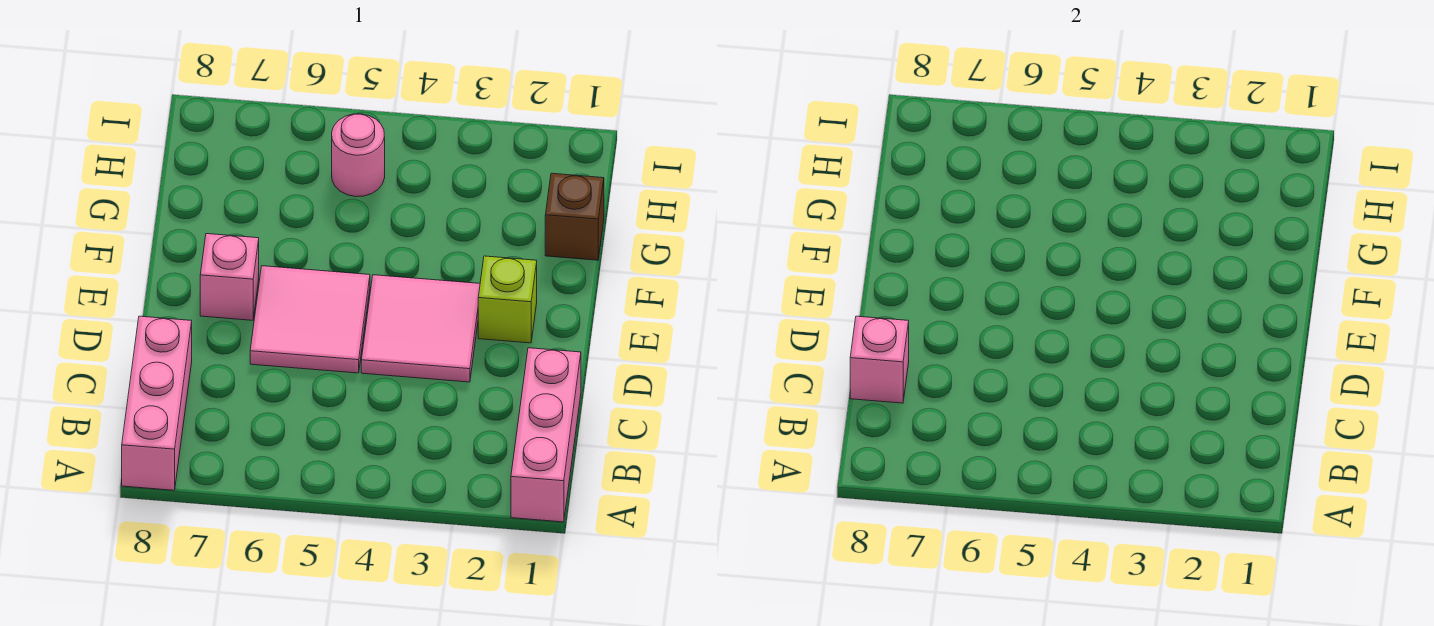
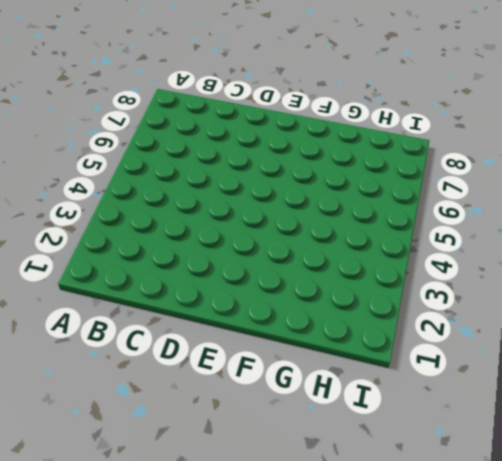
none -> pink brick A1:C1 level 1
none -> pink brick A8:C8 level 1

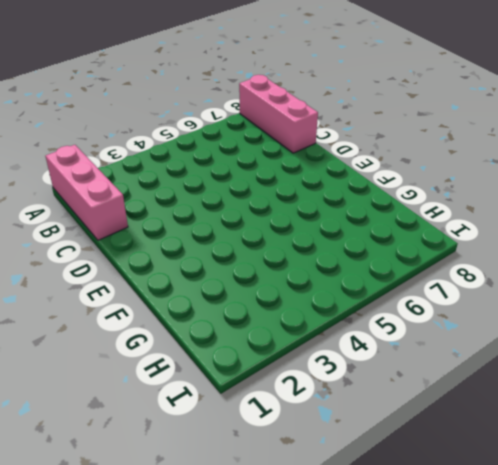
none -> pink tile D3:E4 level 1
none -> pink tile D5:E6 level 1

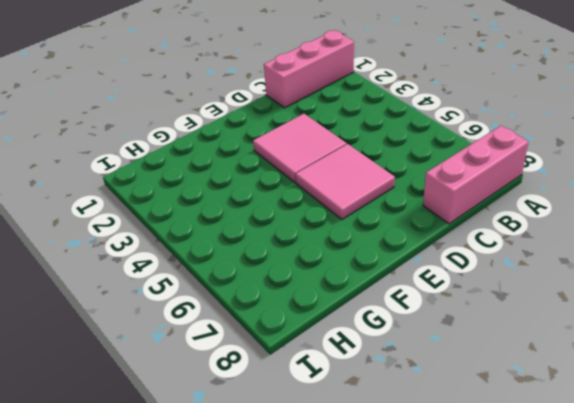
none -> lime brick E2 level 1
none -> pink brick E7 level 1

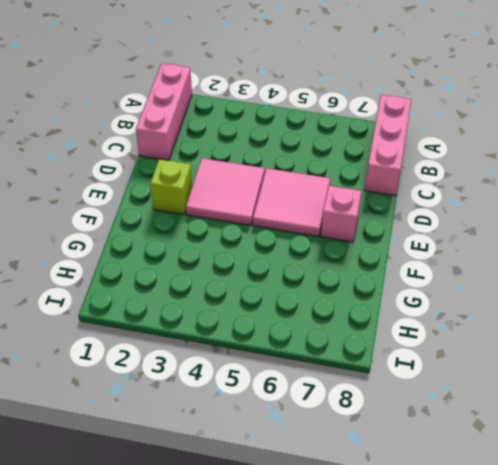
none -> brown brick G1 level 1
none -> pink round brick H5 level 1

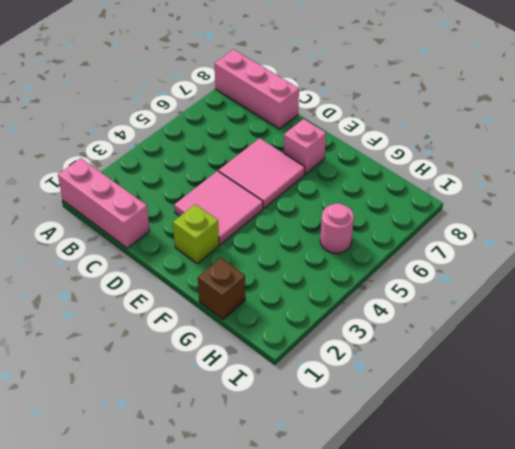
none -> pink brick C8 level 2

